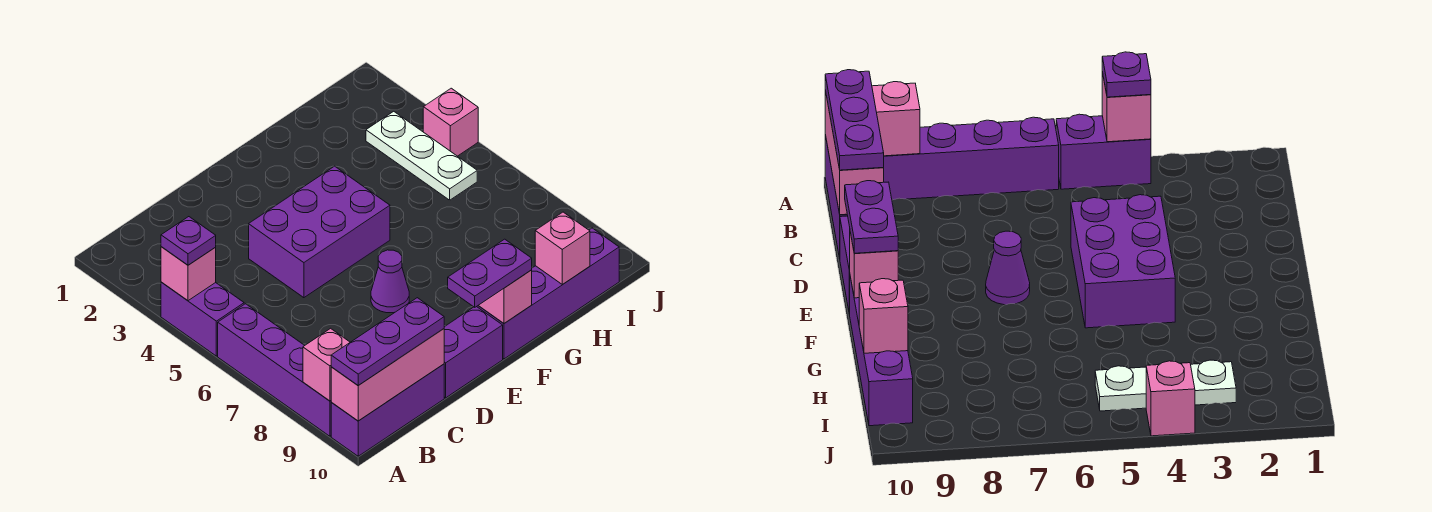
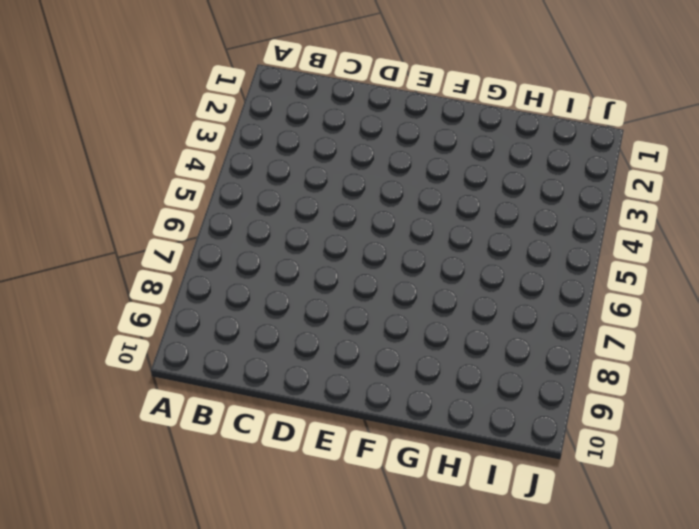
none -> purple brick A4:A5 level 1
none -> purple brick A6:A9 level 1
none -> purple brick A10:C10 level 1

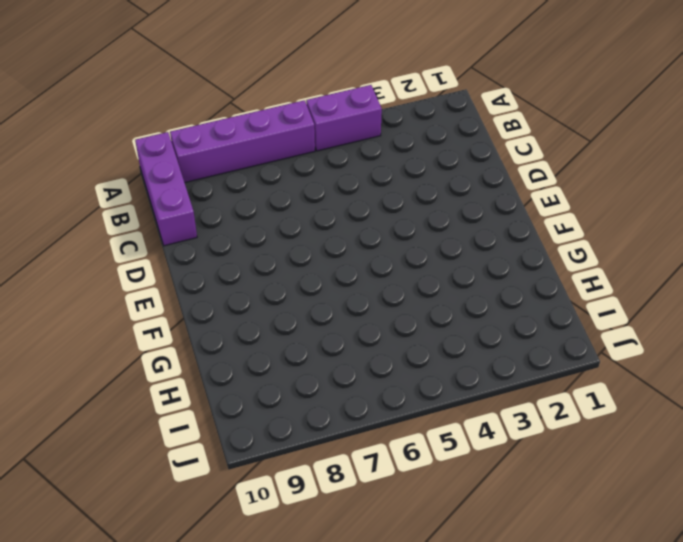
none -> purple brick D4:F5 level 1
none -> purple brick D10:E10 level 1
none -> purple cone E7 level 1

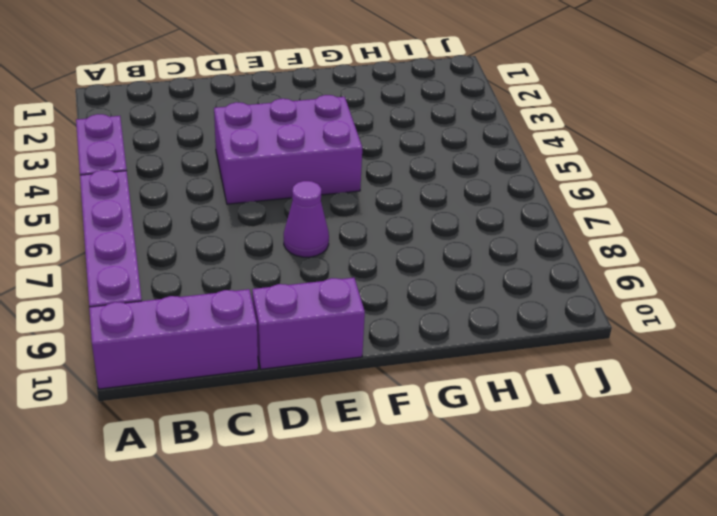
none -> purple brick F10:I10 level 1
none -> white plate I3:I5 level 1
none -> pink brick J4 level 1

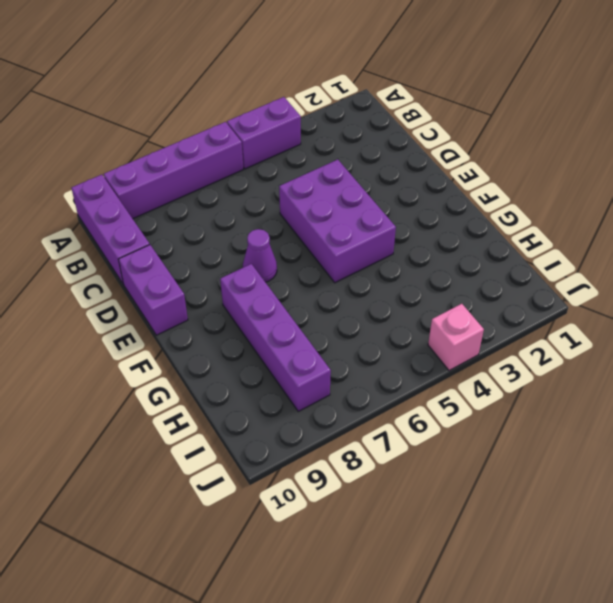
purple brick F8:I8 level 1 -> purple brick F10:I10 level 1
none -> white plate I3:I5 level 1
none -> pink brick A4 level 2
none -> pink brick A9 level 2

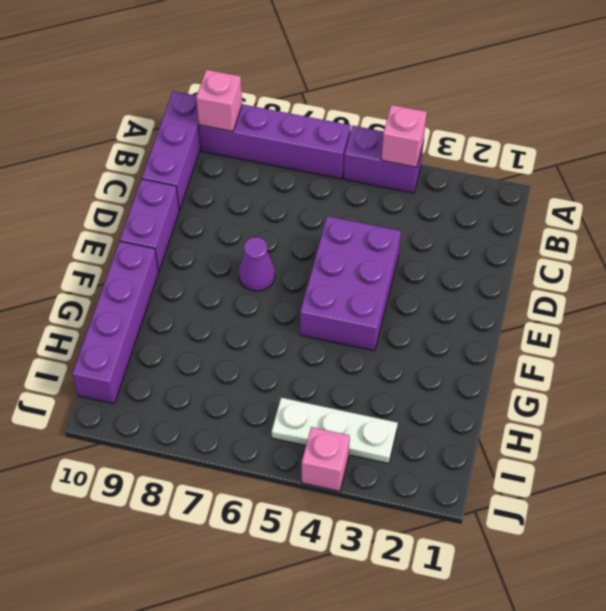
none -> pink brick A10:C10 level 2
none -> pink brick F10 level 2
none -> pink brick H10 level 2

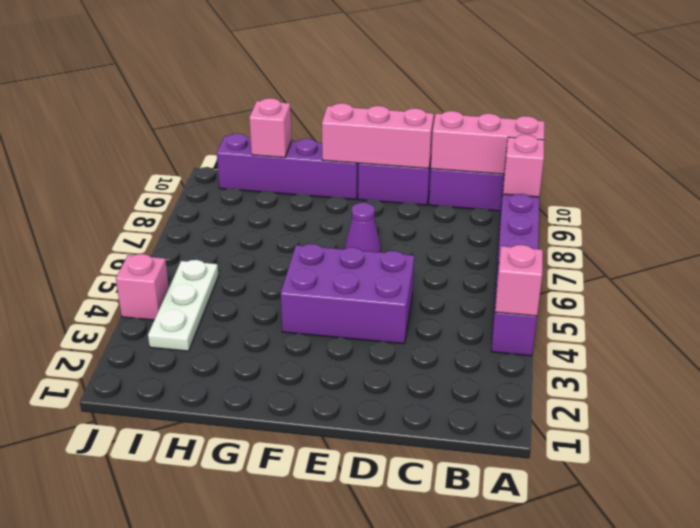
pink brick D10:F10 level 2 -> pink brick F10 level 2
none -> purple plate A4 level 3
none -> purple plate A10:C10 level 3
none -> purple plate E10:F10 level 3

